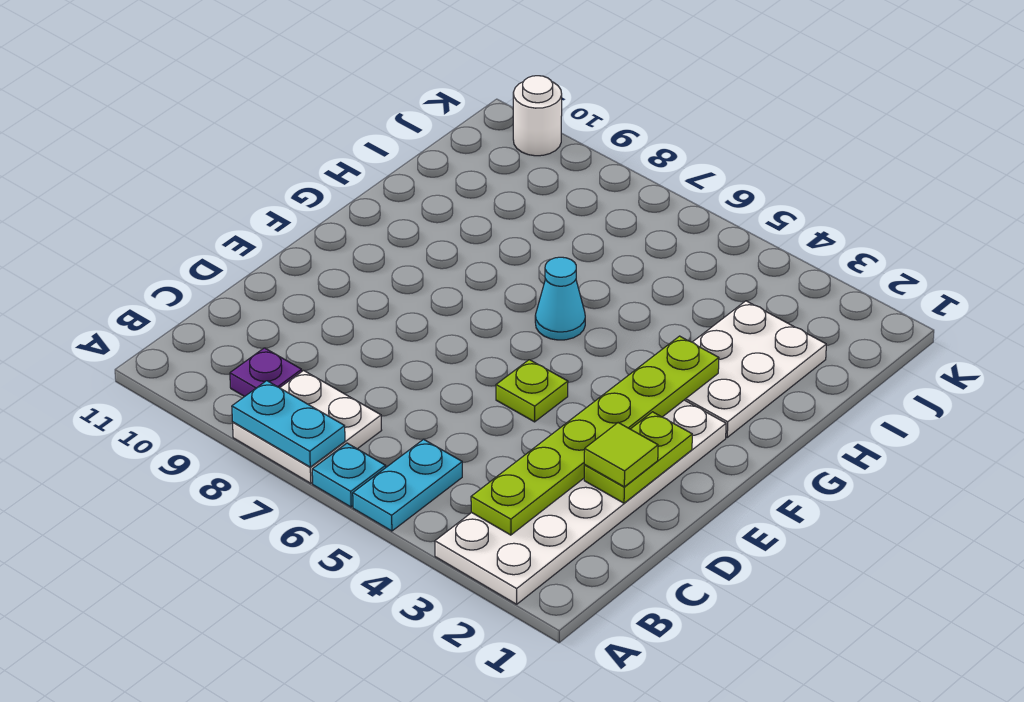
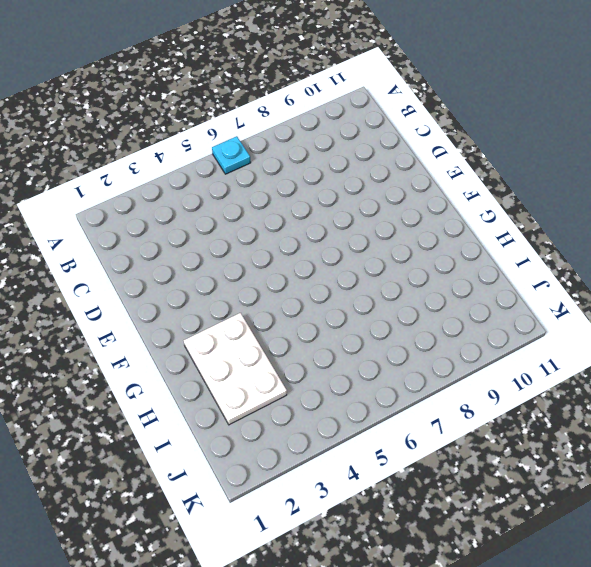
none -> white plate A2:F3 level 1
none -> cyan plate A5:B5 level 1
none -> white plate A7:B8 level 1

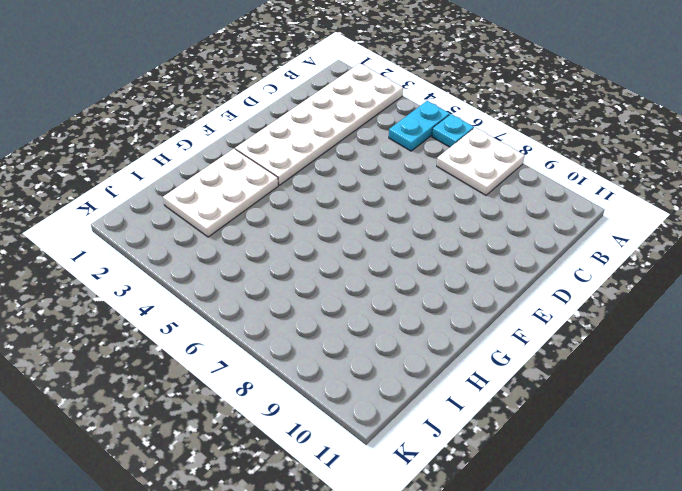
none -> purple plate B9 level 1
none -> lime plate E5 level 1
none -> cyan cone G6 level 1

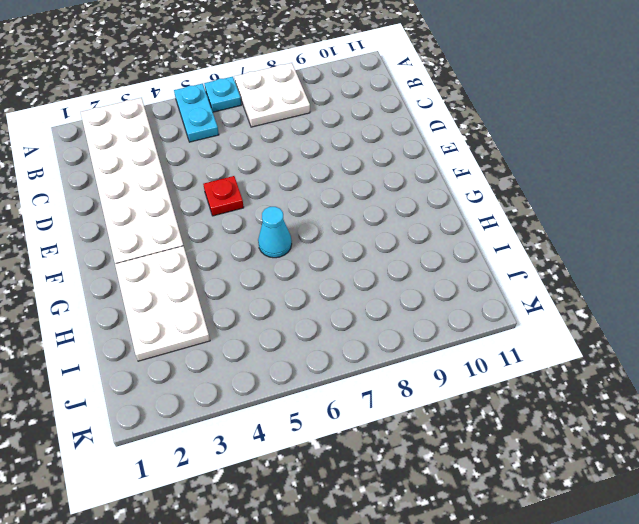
red plate E5 level 1 -> lime plate E5 level 1
none -> purple plate B9 level 1
none -> white round brick K10 level 1
none -> cyan plate A7:A8 level 2

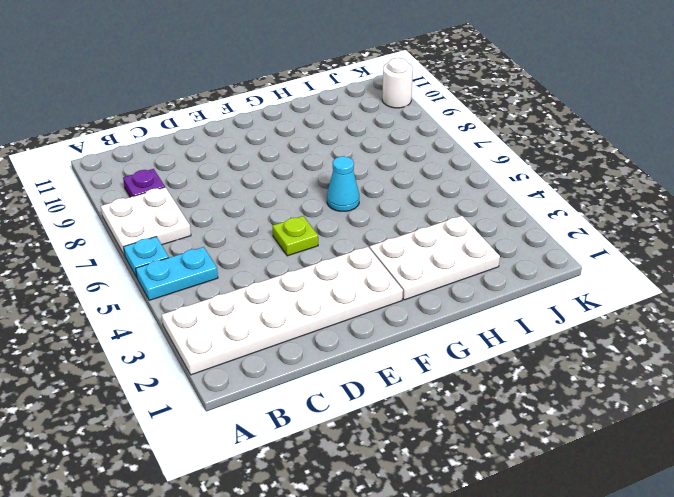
none -> cyan plate A7:A8 level 2
none -> lime plate B3:G3 level 2
none -> lime plate D2:E2 level 2

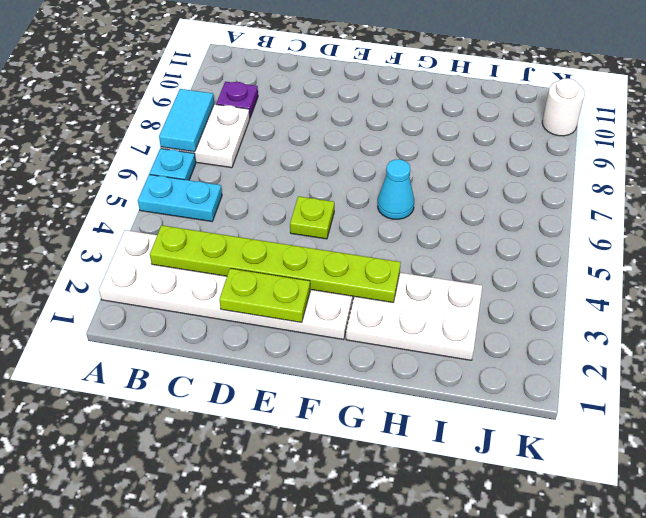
cyan tile A7:A8 level 2 -> cyan plate A7:A8 level 2
none -> lime tile D2 level 3

